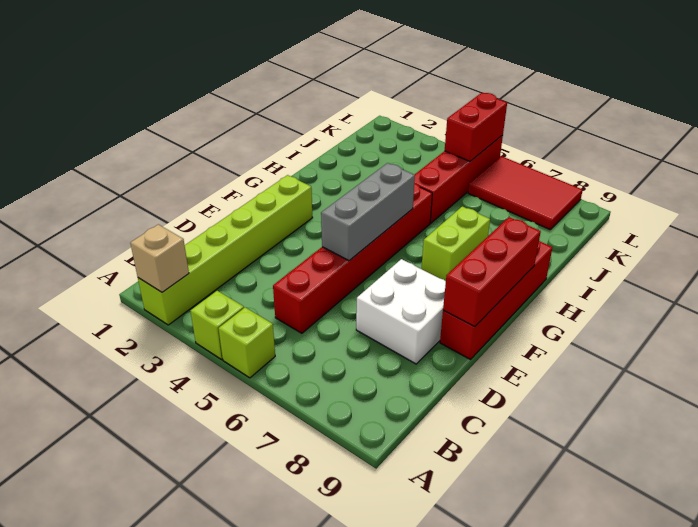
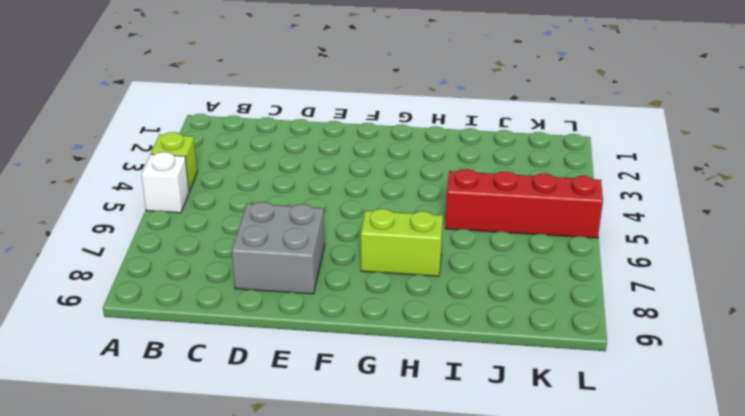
white brick A5 level 1 -> lime brick A5 level 1
grey brick D7:E8 level 1 -> white brick D7:E8 level 1
none -> lime brick A2:F2 level 1
none -> red brick C5:H5 level 1
none -> red brick E9:H9 level 1

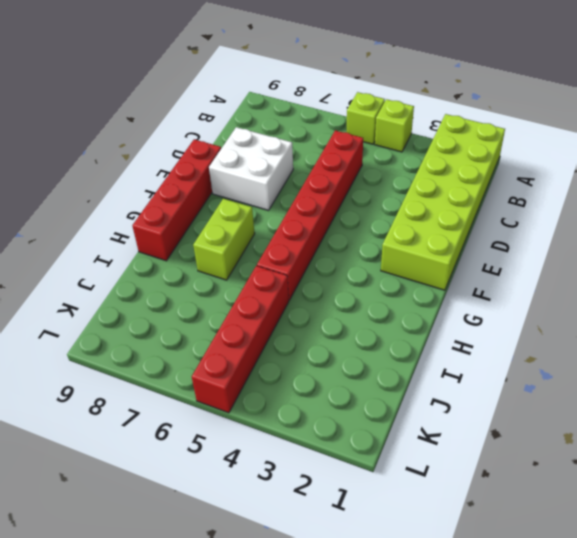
lime brick A1:F2 level 1 -> lime brick A2:F2 level 1
none -> red tile K6:L8 level 1
none -> tan brick A2 level 2
none -> grey brick E5:G5 level 2

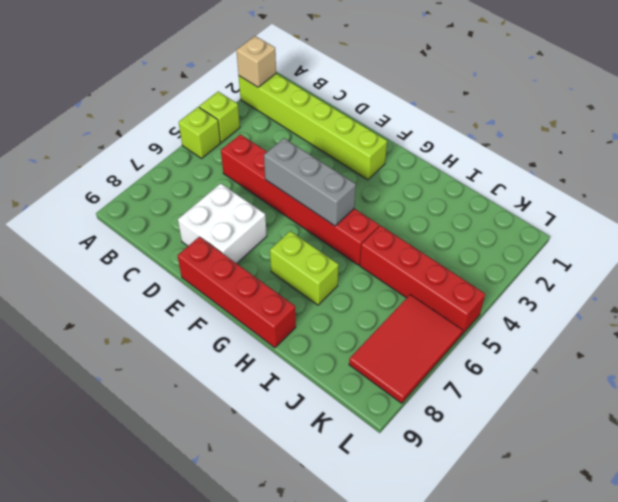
none -> red brick E9:G9 level 2
none -> red brick K5:L5 level 2

